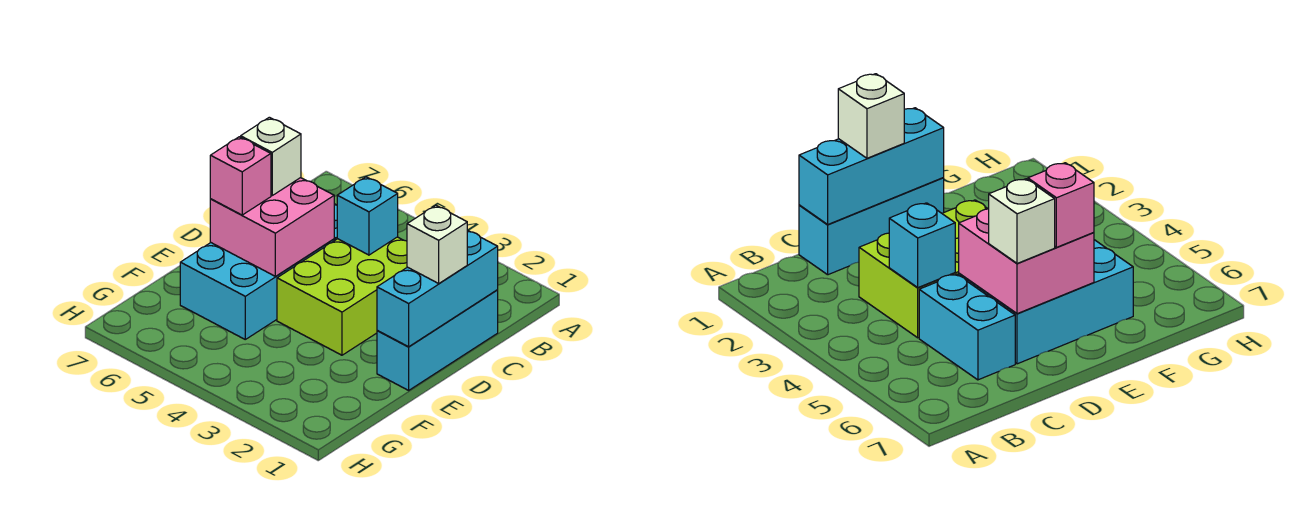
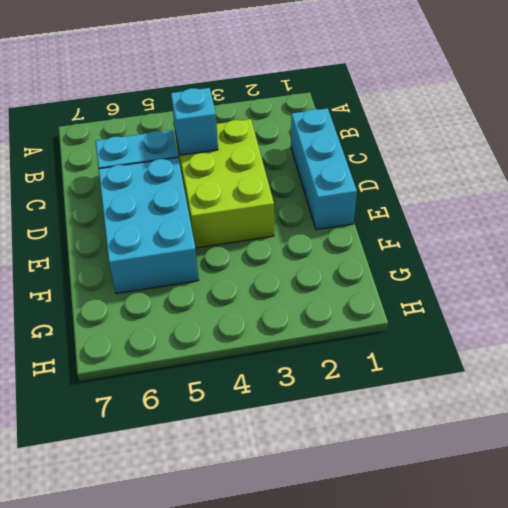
none -> cyan brick C1:E1 level 2
none -> pink brick D5:E6 level 2

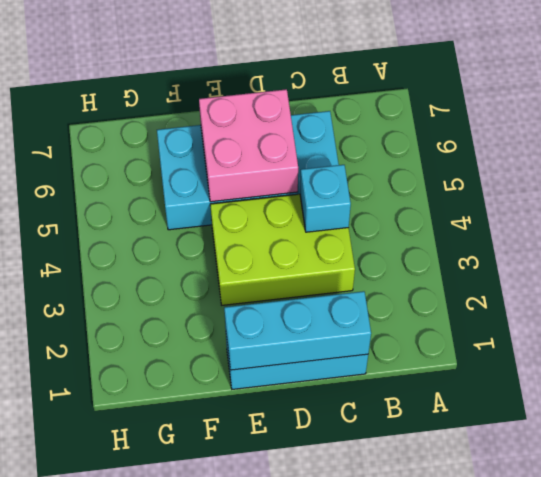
none -> white brick D1 level 3
none -> white brick D6 level 3

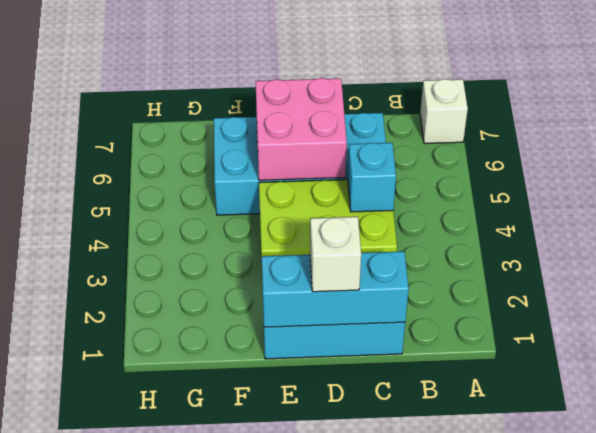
white brick A7 level 1 -> white brick D6 level 3
none -> pink brick E6 level 3

